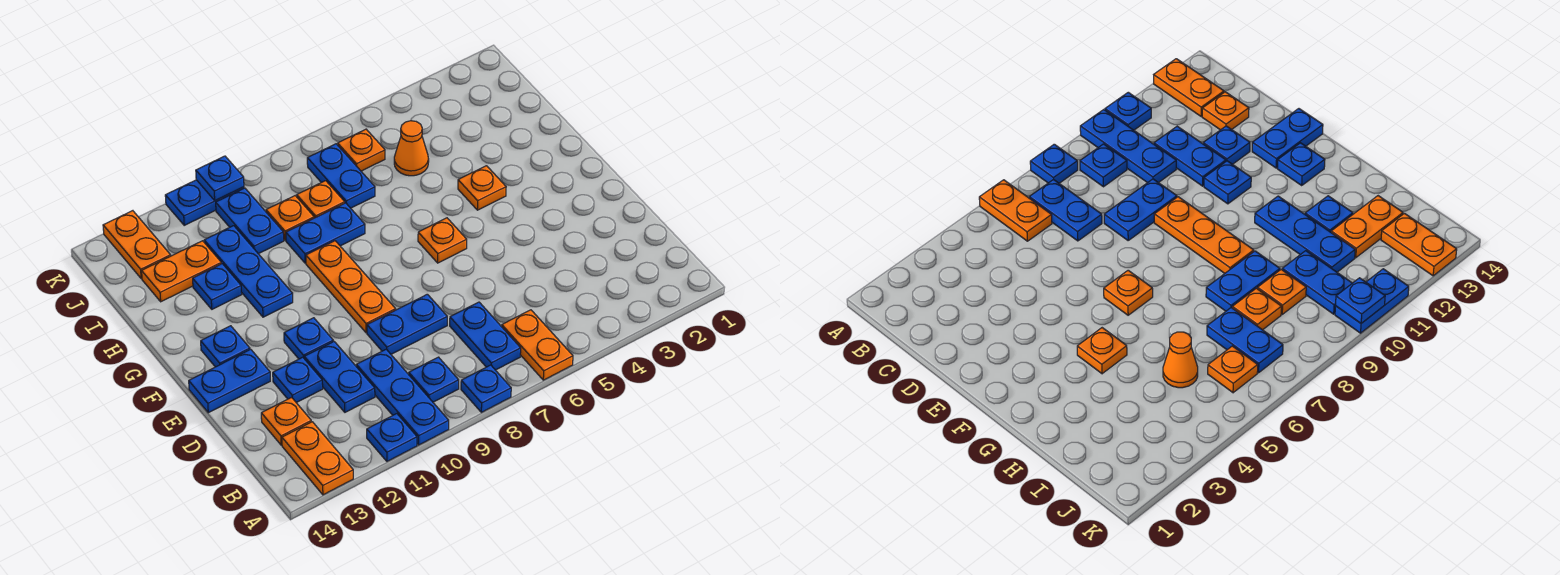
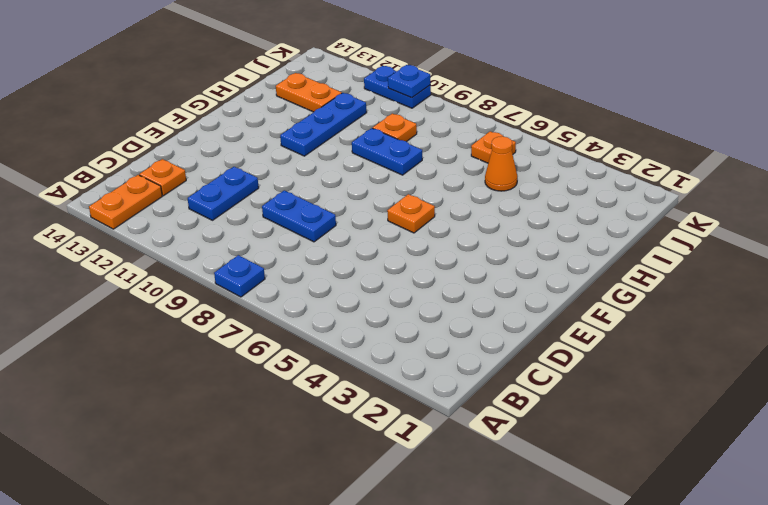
none -> orange plate A6:B6 level 1
none -> blue plate A10:C10 level 1
none -> blue plate A11 level 1
none -> blue plate B7:C7 level 1

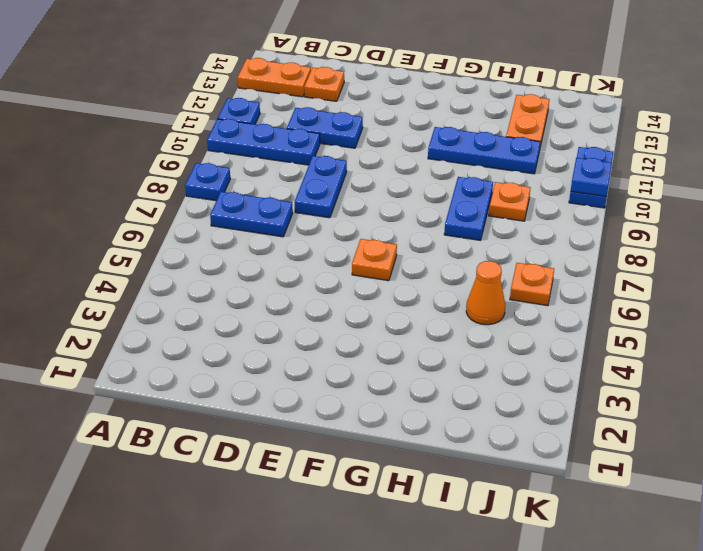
none -> orange plate A6:B6 level 1
none -> blue plate B9 level 1
none -> blue plate D12 level 1
none -> orange plate E9:G9 level 1

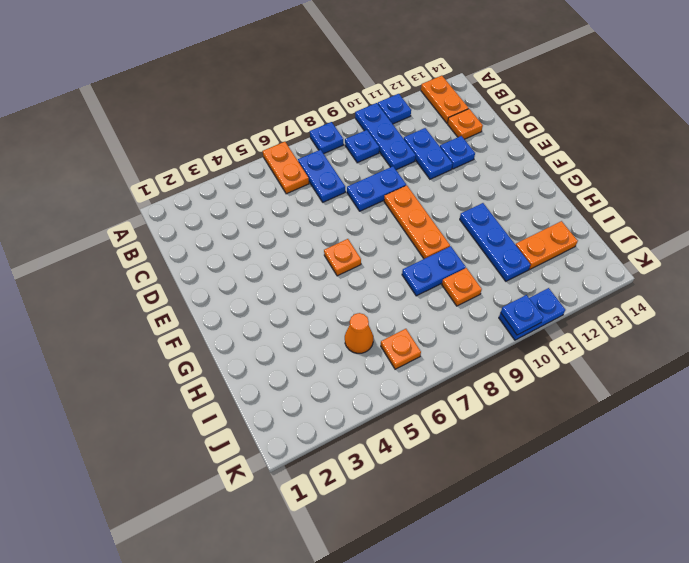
none -> blue plate E11 level 1
none -> blue plate E13:E14 level 1
none -> blue plate F13 level 1
none -> orange plate G4 level 1

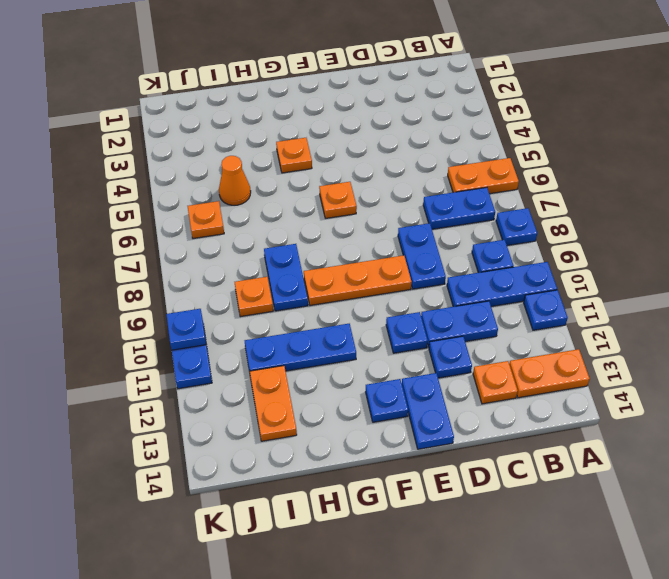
none -> blue plate H12 level 1
none -> blue plate I7:J7 level 1
none -> orange plate I8 level 1
none -> blue plate I10:J10 level 1

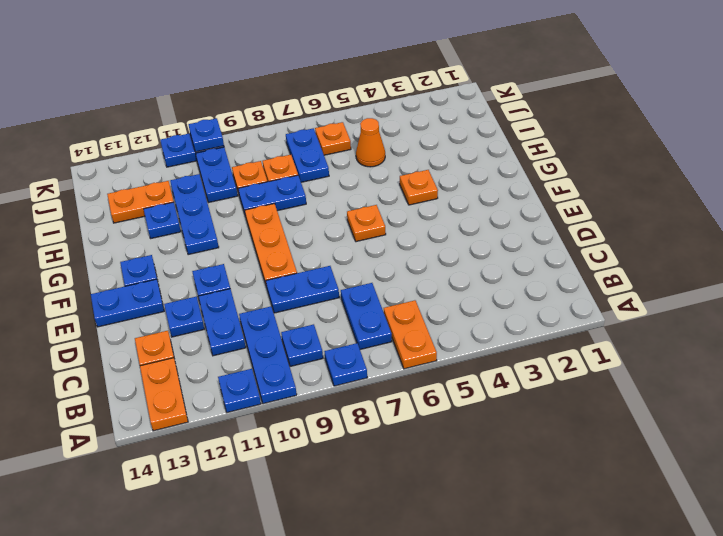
none -> orange plate J13:K13 level 1

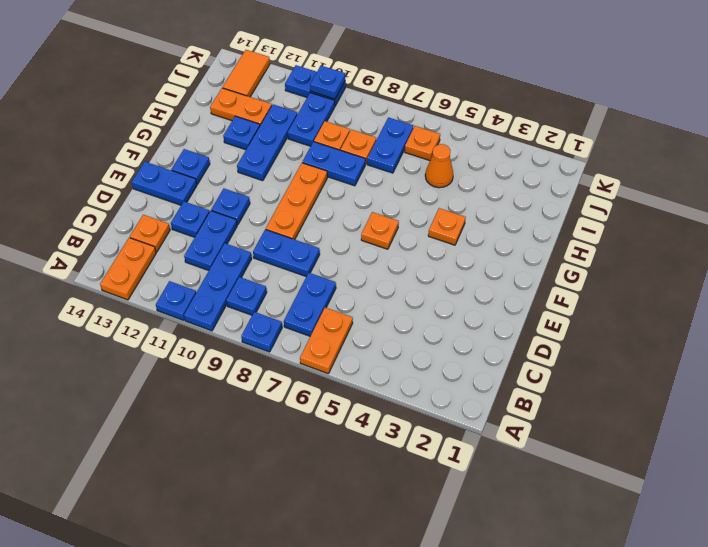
orange tile J13:K13 level 1 -> orange plate J13:K13 level 1

